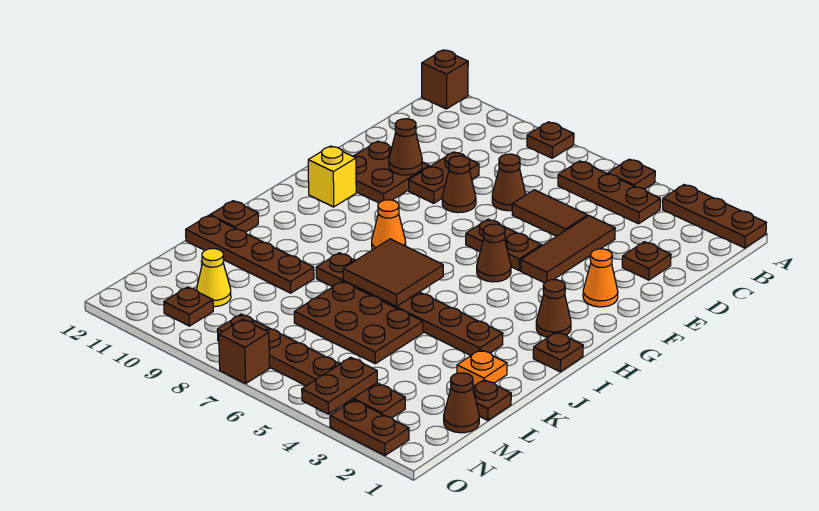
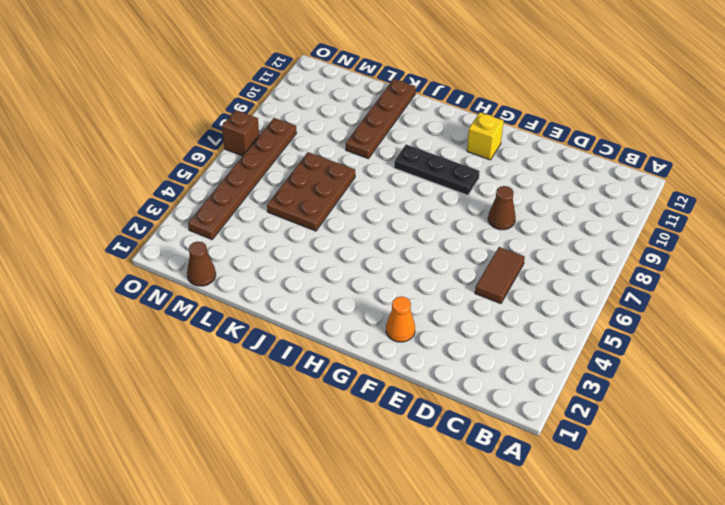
black plate G9:I9 level 1 -> none
none -> brown plate A1:A3 level 1
none -> brown plate A5 level 1
none -> brown plate A8 level 1
none -> brown brick A12 level 1

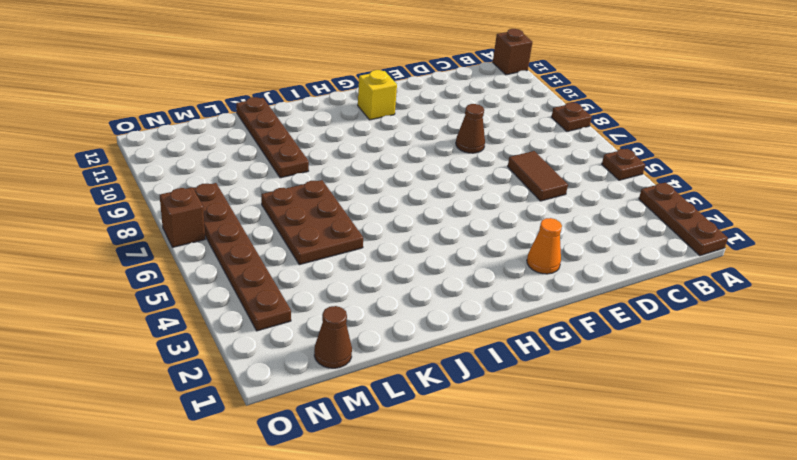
none -> brown plate B4:B6 level 1
none -> brown plate D2 level 1
none -> brown tile D4:F4 level 1
none -> brown cone D7 level 1

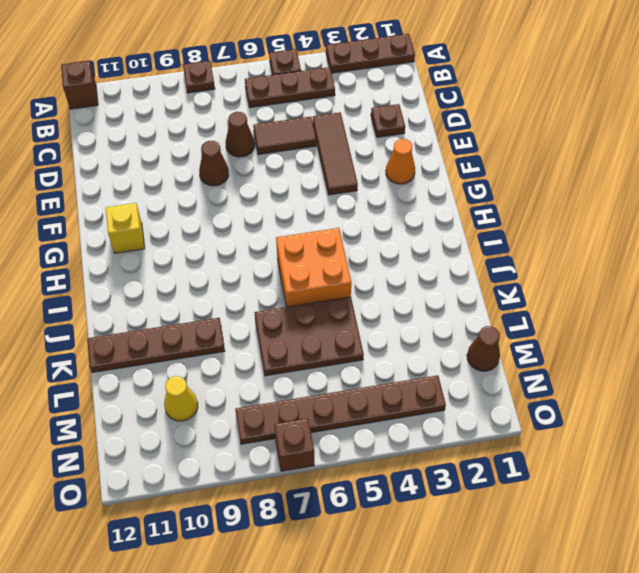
orange brick I5:J6 level 1 -> brown plate J3:J8 level 1
none -> brown plate D9:E9 level 1
none -> brown plate E10:F11 level 1
none -> brown plate F5:F6 level 1
none -> brown cone G5 level 1

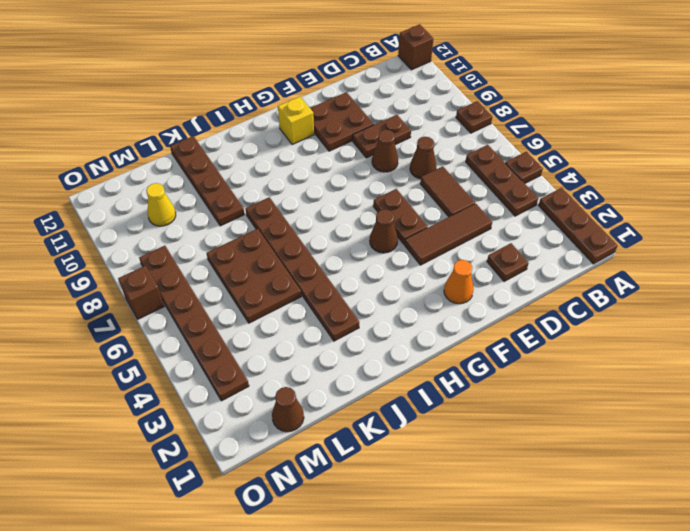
none -> brown cone H2 level 1
none -> orange cone H8 level 1
none -> brown plate I1 level 1
none -> brown plate J12 level 1

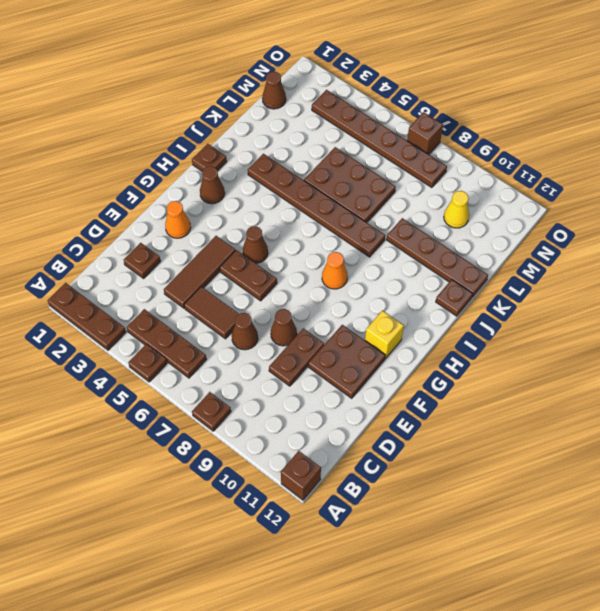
none -> orange plate K2 level 1
none -> brown plate L1 level 1
none -> brown plate N10 level 1
none -> brown plate O2:O3 level 1

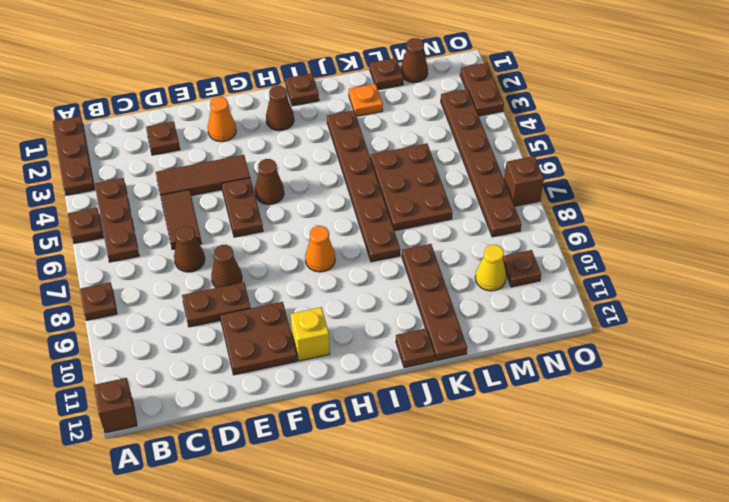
none -> brown cone E10 level 2
none -> brown tile I6:J7 level 2
none -> brown plate N4:O4 level 2

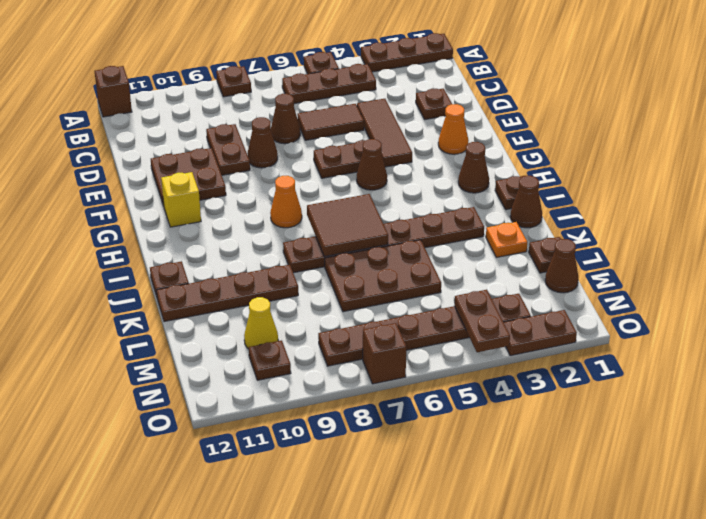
brown cone J1 level 1 -> brown cone E10 level 2

